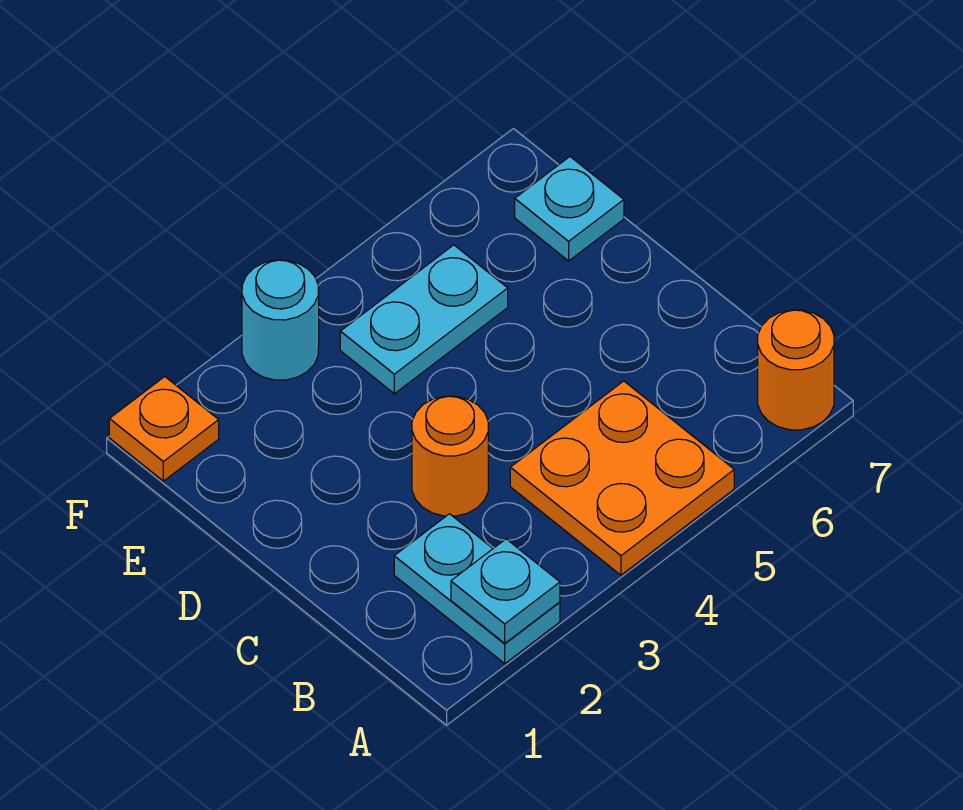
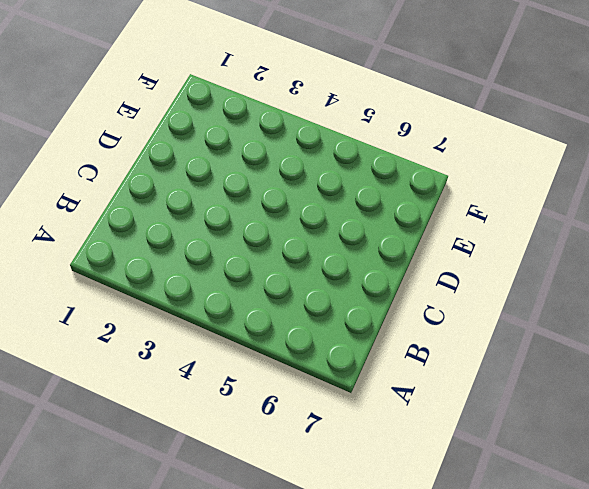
none -> cyan plate A2:B2 level 1
none -> orange plate A4:B5 level 1

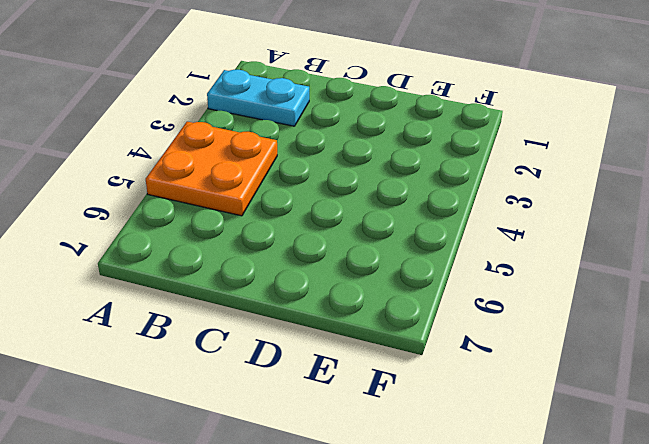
none -> orange round brick A7 level 1
none -> orange round brick C3 level 1

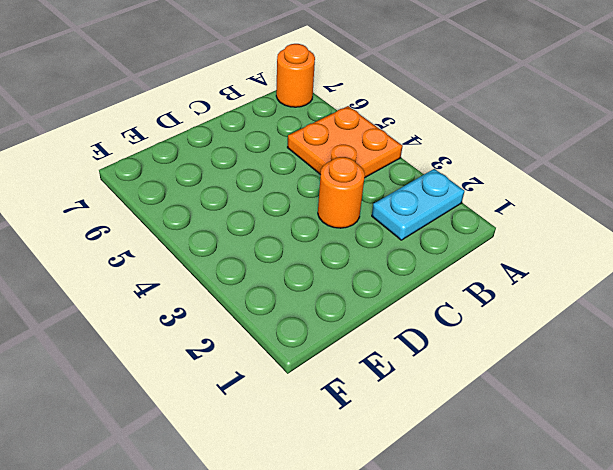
none -> cyan plate E4:E5 level 1
none -> cyan plate E7 level 1

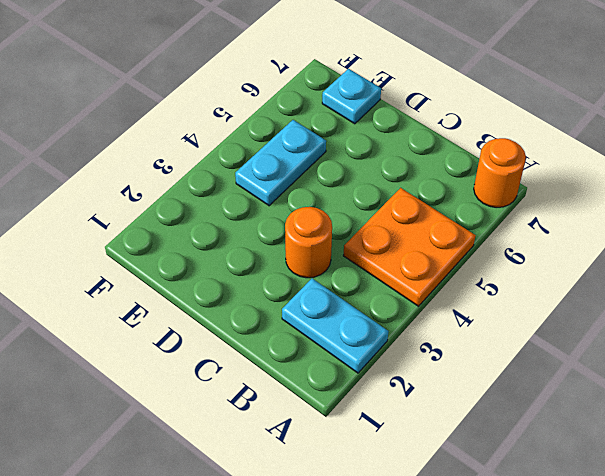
none -> orange plate F1 level 1
none -> cyan round brick F3 level 1

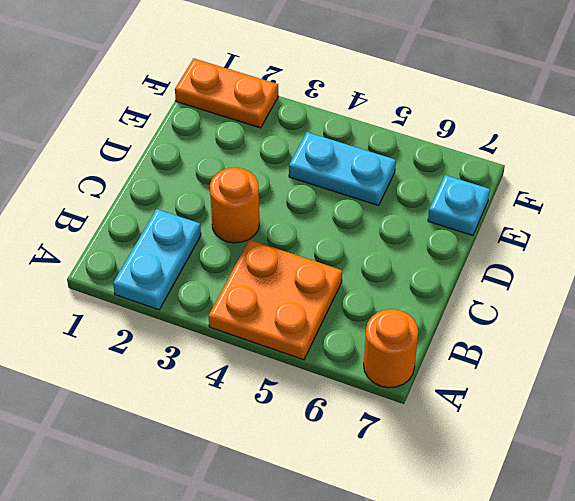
orange plate F1:F2 level 1 -> orange plate F1 level 1
none -> cyan round brick F3 level 1
none -> cyan plate A2 level 2

